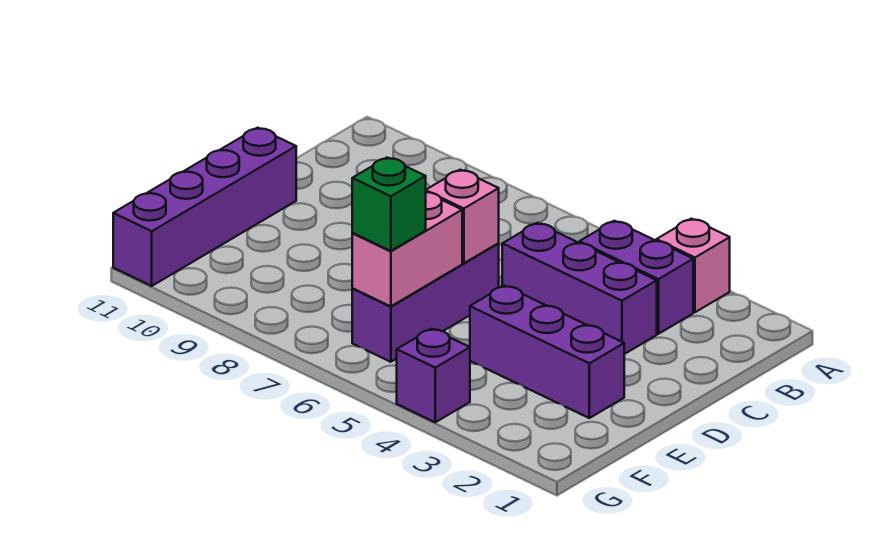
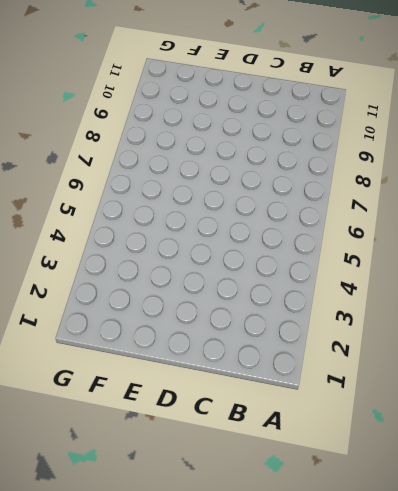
none -> pink brick A3 level 1
none -> purple brick B3:B4 level 1

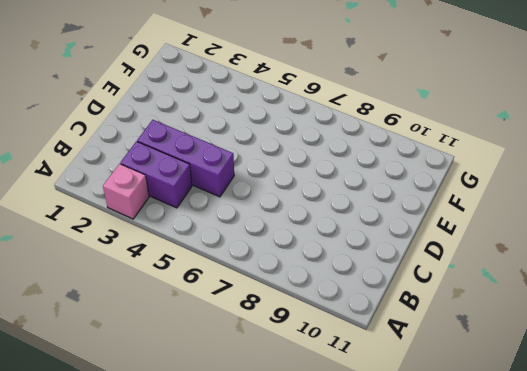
none -> purple brick D6:F6 level 1
none -> purple brick D11:G11 level 1

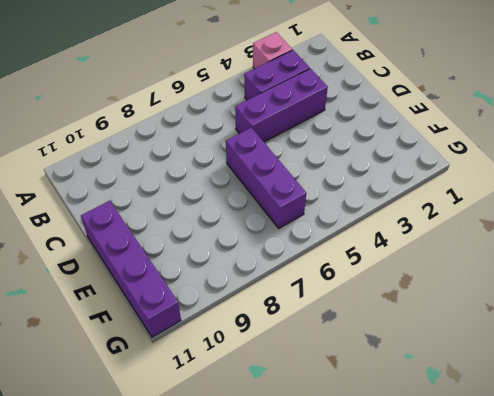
none -> purple brick E2:E4 level 1
none -> purple brick G4 level 1

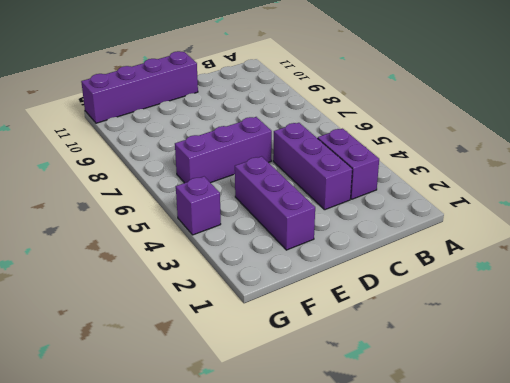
none -> pink brick A3 level 1
none -> pink brick D6 level 2

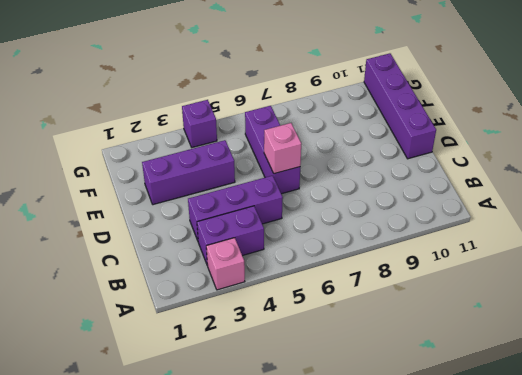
none -> pink brick E6:F6 level 2
none -> green brick F6 level 3

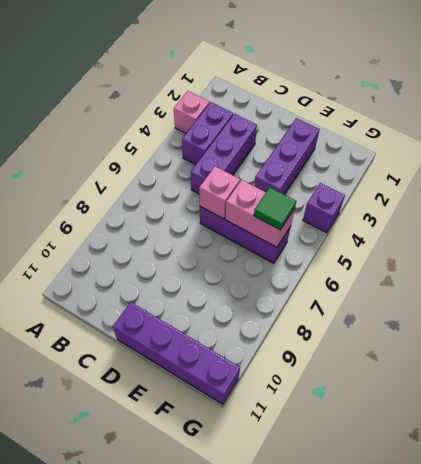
green tile F6 level 3 -> green brick F6 level 3

